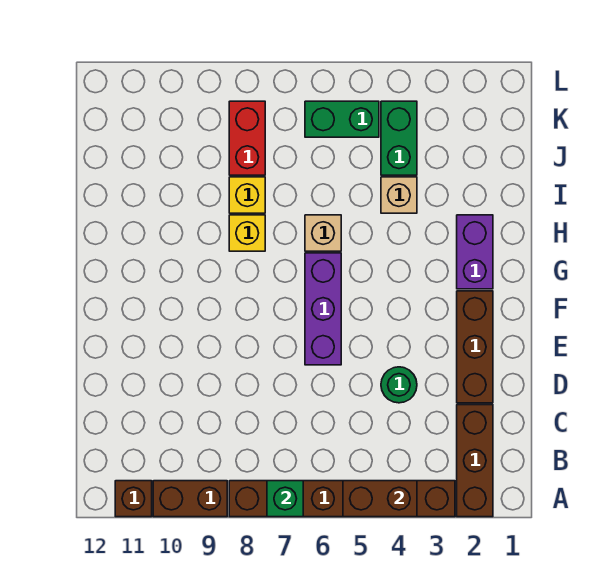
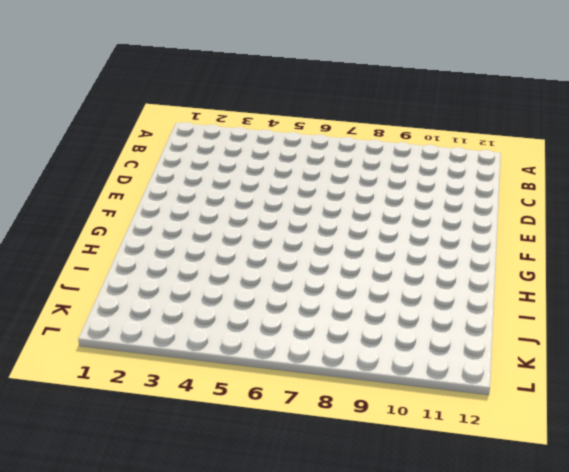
none -> brown brick A2:C2 level 1
none -> brown brick A3:A8 level 1
none -> brown brick A9:A10 level 1

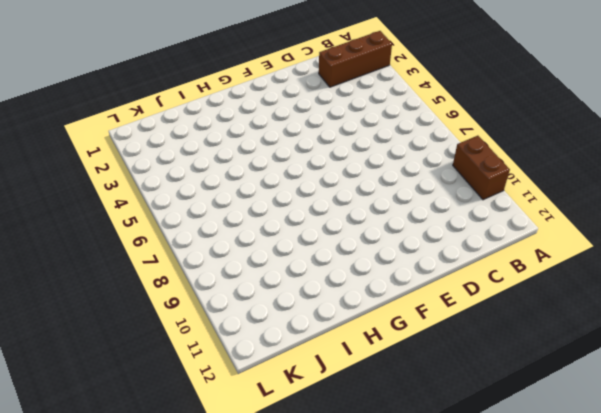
none -> brown brick A3:A8 level 1
none -> brown brick A11 level 1
none -> brown brick D2:F2 level 1

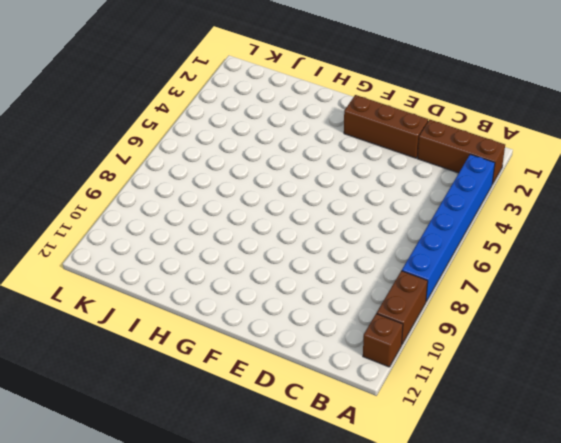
blue brick A3:A8 level 1 -> brown brick A3:A8 level 1
none -> green round brick D4 level 1
none -> purple brick E6:G6 level 1
none -> purple brick G2:H2 level 1

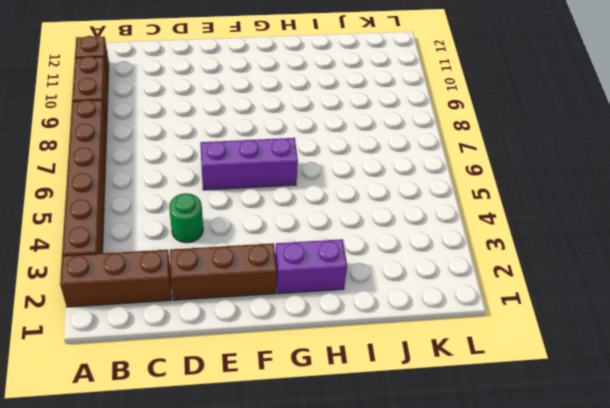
none -> tan brick H6 level 1
none -> yellow brick H8 level 1
none -> tan brick I4 level 1

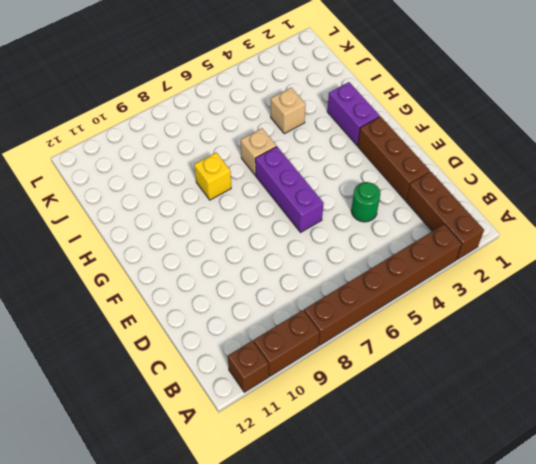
none -> yellow brick I8 level 1
none -> green brick J4:K4 level 1
none -> red brick J8:K8 level 1

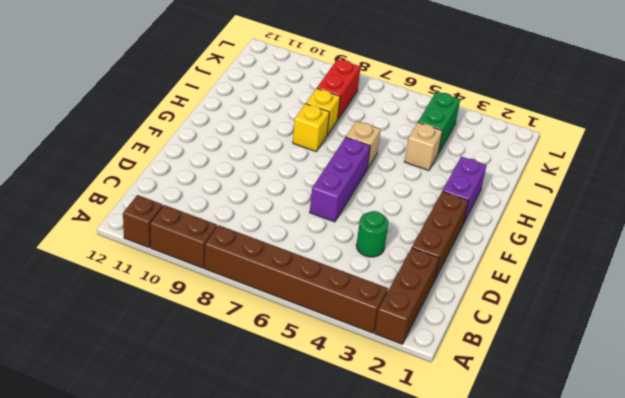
none -> green brick K5:K6 level 1
none -> brown brick A4:A5 level 2
none -> green brick A7 level 2

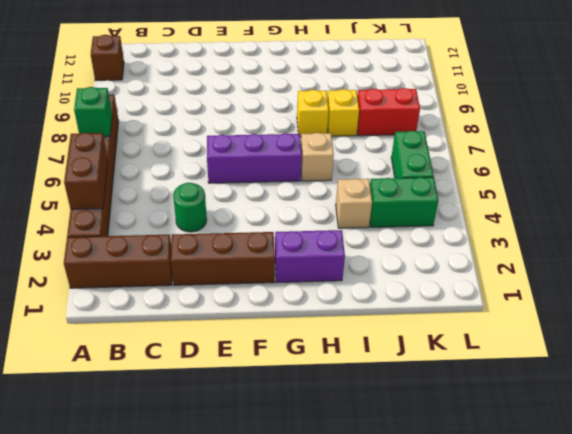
none -> brown brick A9:A10 level 1

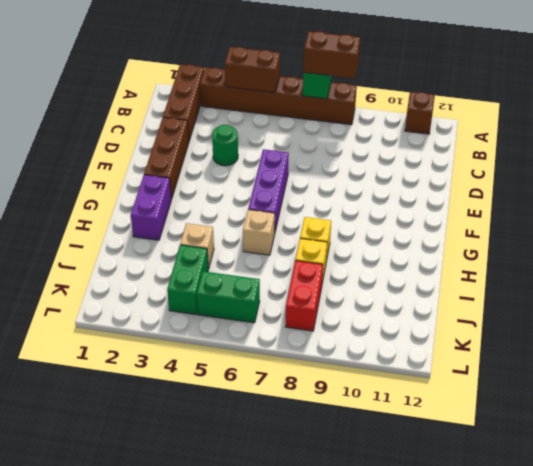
brown brick A7:A8 level 3 -> brown brick A9:A10 level 1

